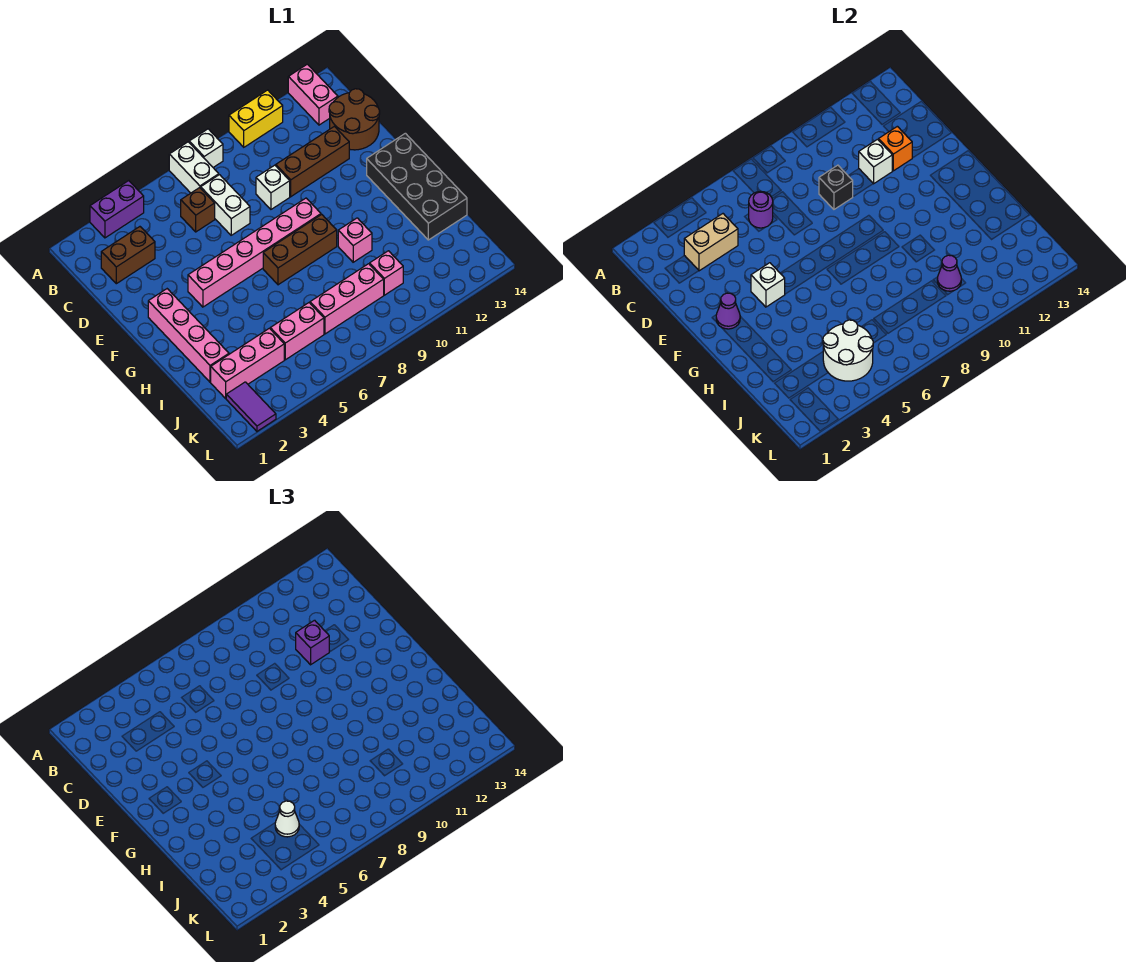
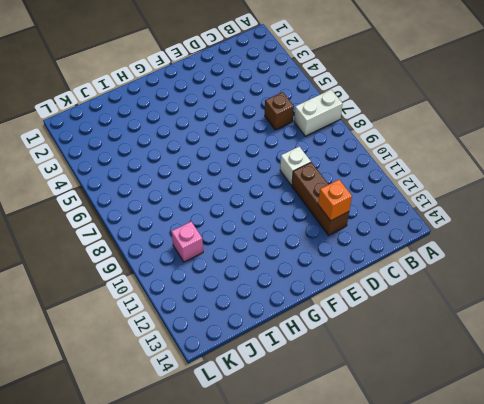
none -> purple brick A3:A4 level 1
none -> white brick A8 level 1
none -> yellow brick A10:A11 level 1
none -> pink brick A13:B13 level 1

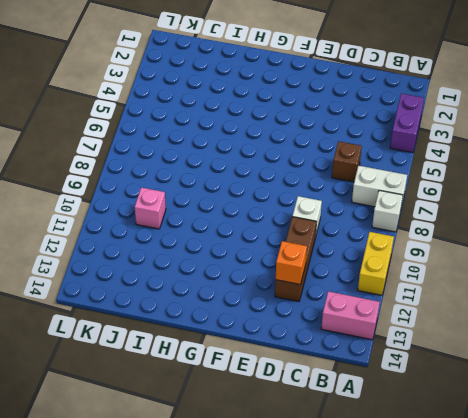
none -> brown brick C2:C3 level 1
none -> white brick C7:D7 level 1
none -> brown round brick C13:D14 level 1
none -> pink brick F2:I2 level 1

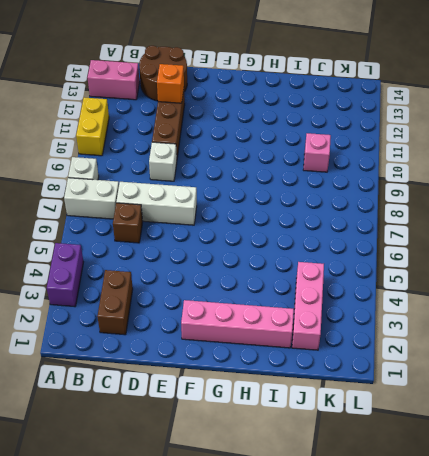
white brick C7:E7 level 1 -> white brick C7:D7 level 1
none -> pink brick F4:F9 level 1
none -> black brick F13:I14 level 1
none -> brown brick G7:G9 level 1
none -> pink brick H10 level 1

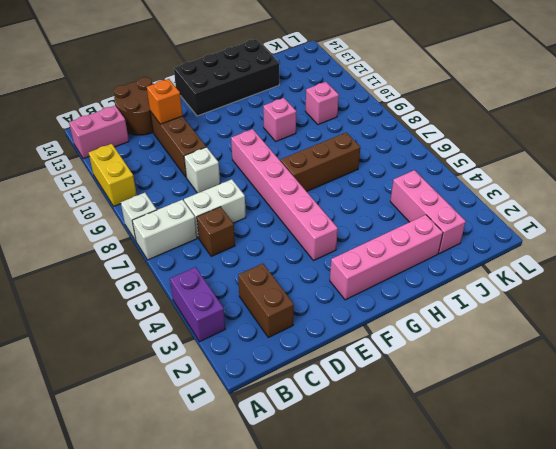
brown brick G7:I7 level 1 -> brown brick G7:G9 level 1
none -> pink brick J5:J6 level 1
none -> pink brick J7:J9 level 1
none -> purple tile K2:L2 level 1
none -> tan brick C3:C4 level 2

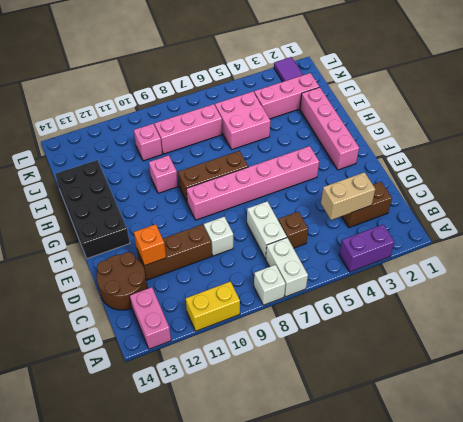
pink brick I5:J6 level 1 -> pink brick J5:J6 level 1
none -> purple round brick C6 level 2
none -> black brick D9 level 2
none -> white brick D11 level 2
none -> purple cone F2 level 2

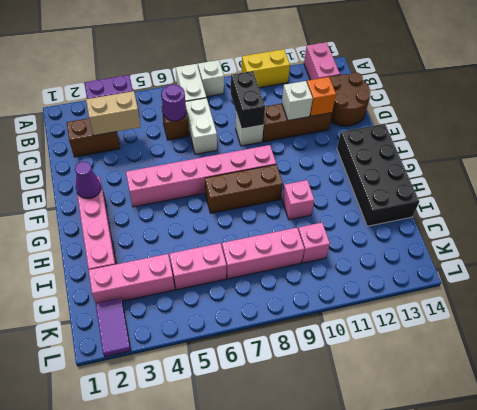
black brick C9:D9 level 2 -> black brick D9 level 2
none -> white brick F4 level 2
none -> white round brick J4:K5 level 2
none -> purple cone J10 level 2
none -> purple brick D11 level 3

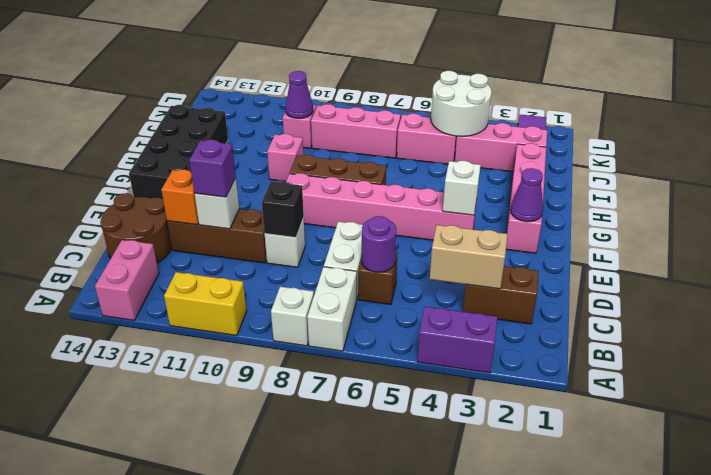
none -> white cone J5 level 3

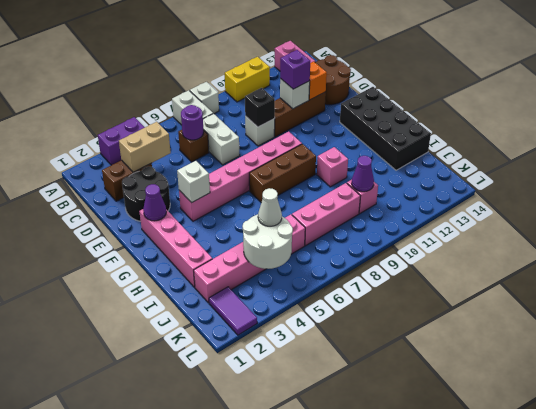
black round brick D2:E3 level 1 -> none

